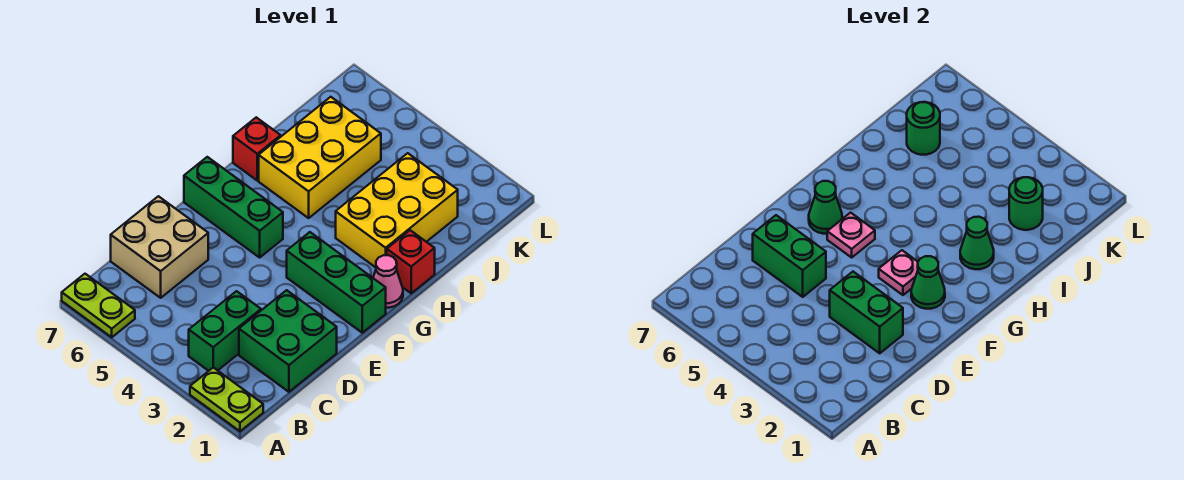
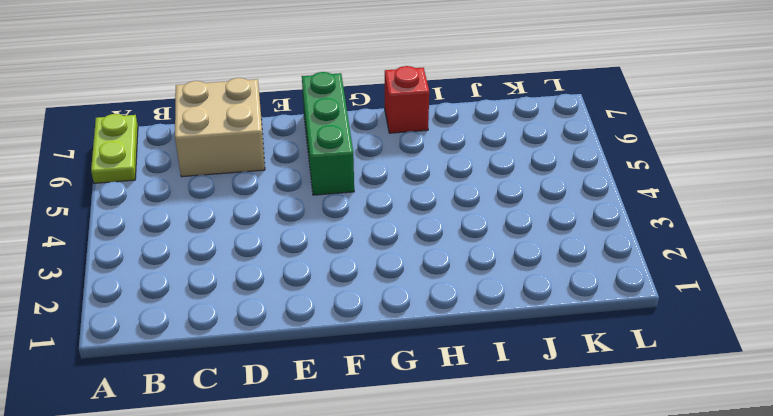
none -> lime plate A1:A2 level 1
none -> green brick B3:C3 level 1
none -> green brick C1:D2 level 1

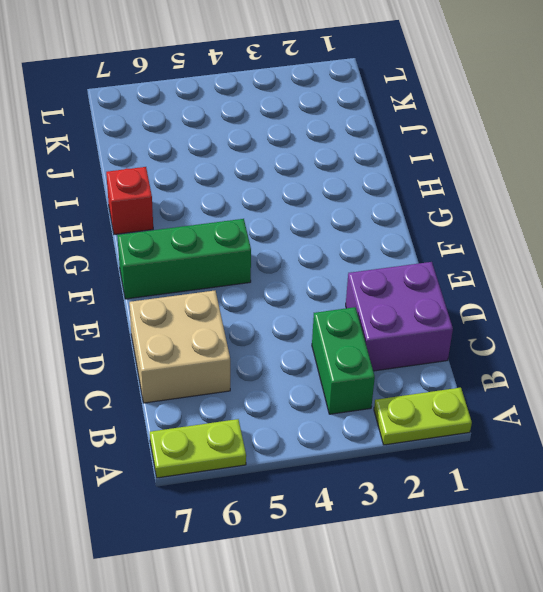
purple brick C1:D2 level 1 -> green brick C1:D2 level 1
none -> green brick F1:F3 level 1
none -> pink cone G1 level 1
none -> red brick H1 level 1

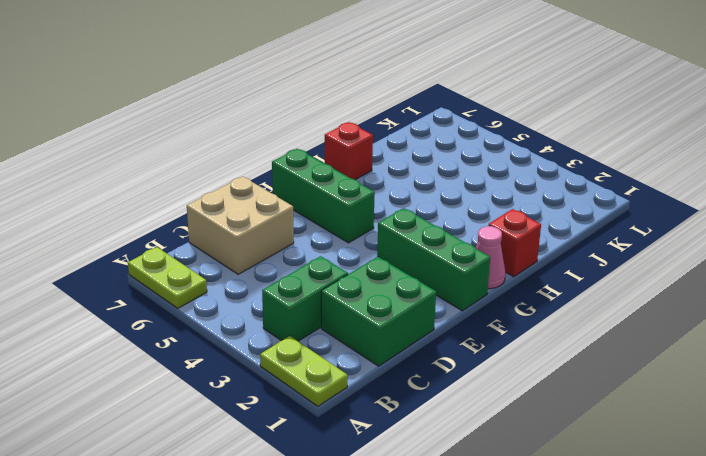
none -> yellow brick H2:J3 level 1
none -> yellow brick H5:J6 level 1
none -> green brick D2:D3 level 2

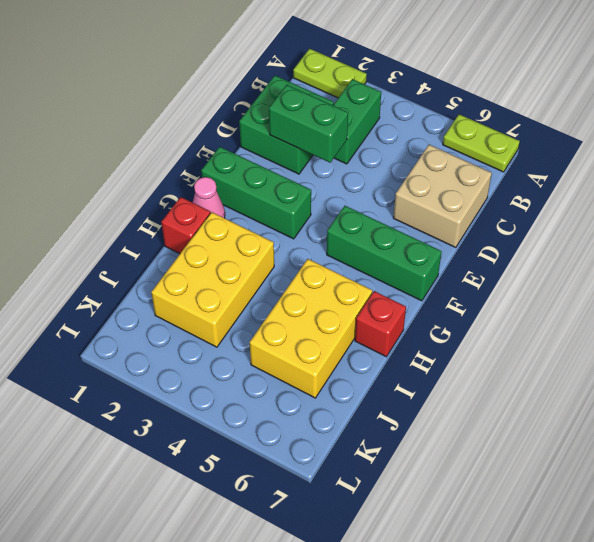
none -> green brick D5:D6 level 2
none -> green cone F2 level 2
none -> pink plate F3 level 2

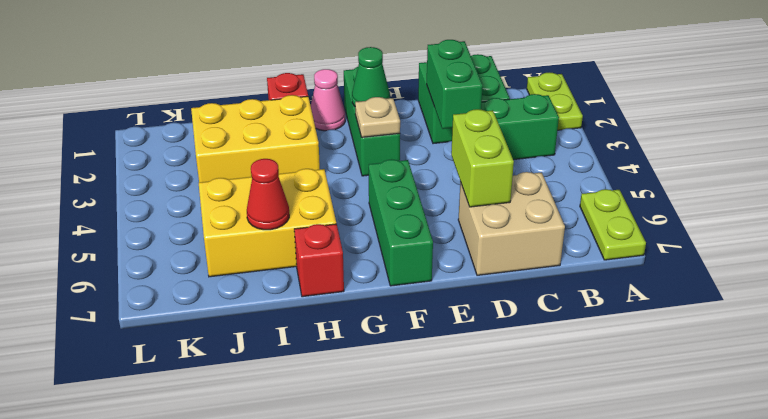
lime brick D5:D6 level 2 -> green brick D5:D6 level 2
tan plate F3 level 2 -> pink plate F3 level 2
red cone I6 level 2 -> none
none -> pink plate F5 level 2
none -> green cone F6 level 2
none -> green cone H2 level 2

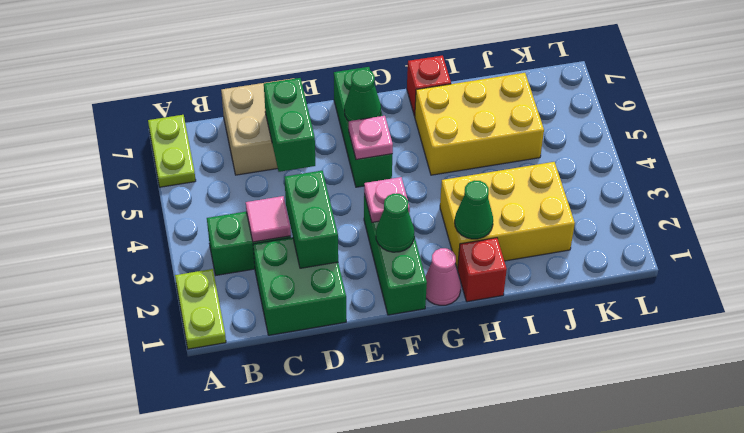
pink tile C3 level 2 -> none
none -> green round brick J2 level 2
none -> green round brick J6 level 2

